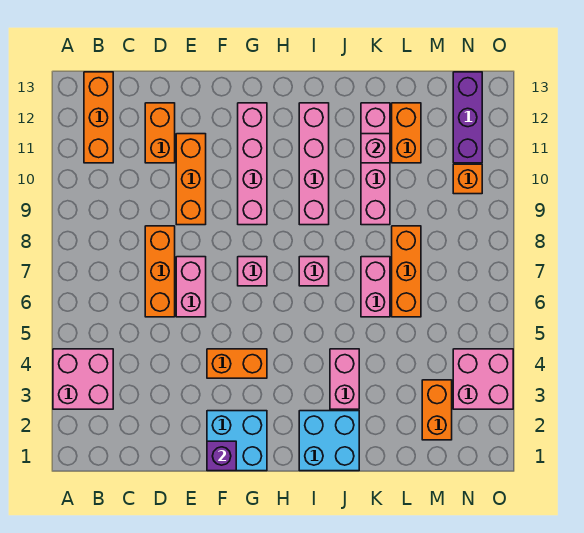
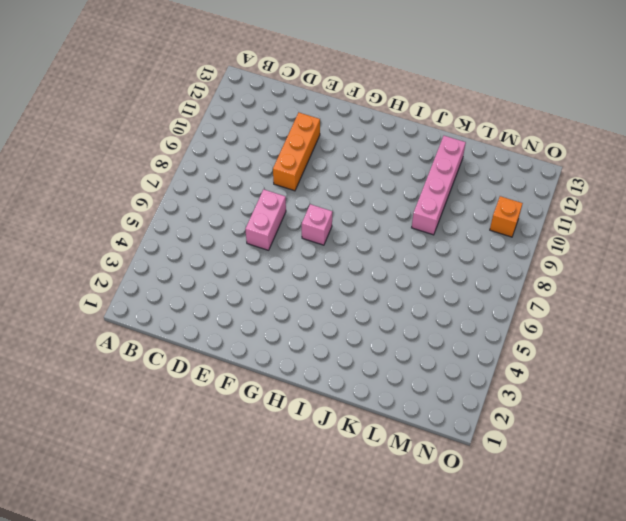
none -> pink brick A3:B4 level 1
none -> orange brick B11:B13 level 1
none -> orange brick D6:D8 level 1

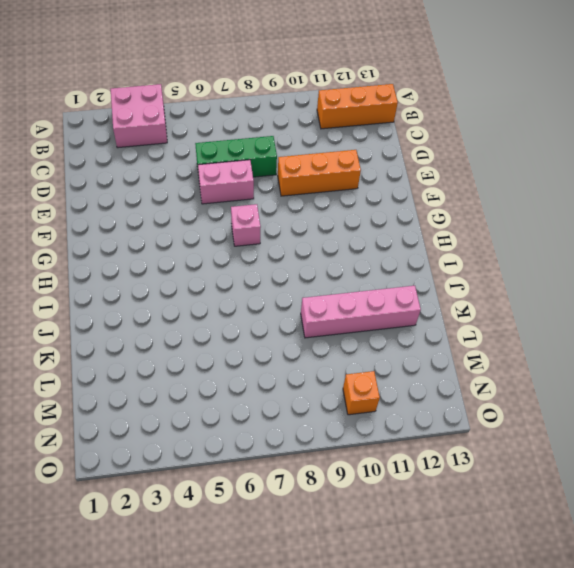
green brick D6:D8 level 1 -> orange brick D6:D8 level 1
none -> orange brick D11:D12 level 1
none -> cyan brick F1:G2 level 1
none -> orange brick F4:G4 level 1

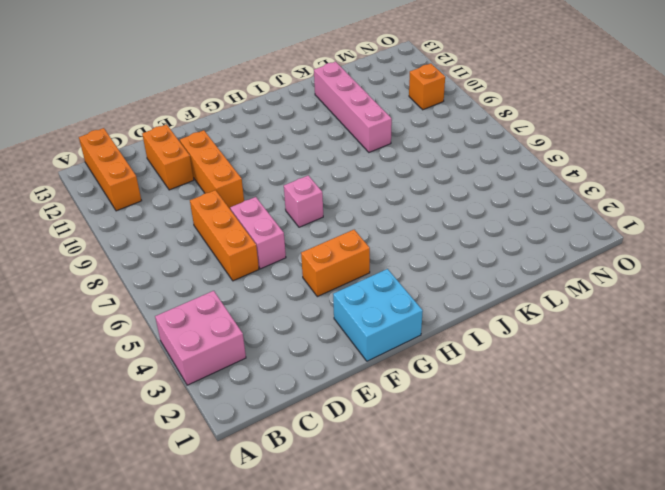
none -> pink brick G9:G12 level 1
none -> cyan brick I1:J2 level 1
none -> pink brick I7 level 1

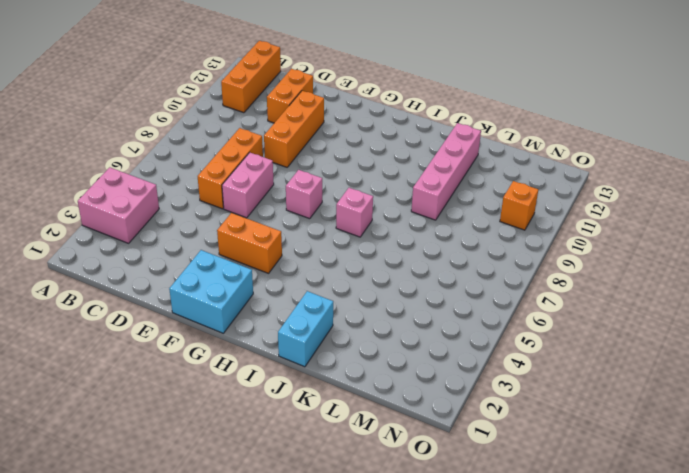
cyan brick J1:J2 level 1 -> cyan brick I1:J2 level 1
none -> pink brick G9:G12 level 1
none -> pink brick I9:I12 level 1
none -> pink brick J3:J4 level 1

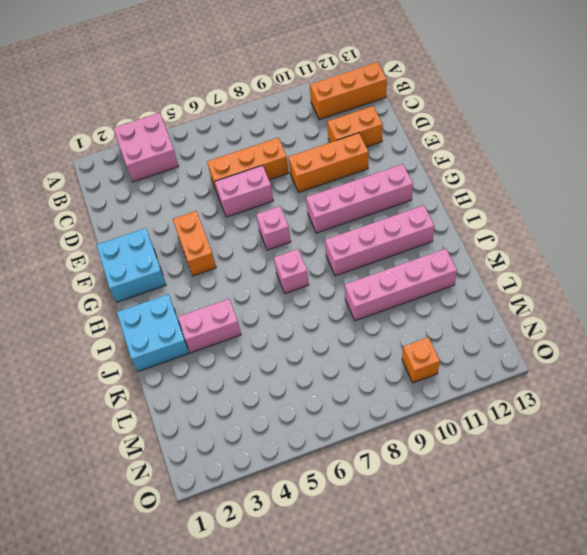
none -> pink brick K6:K7 level 1
none -> orange brick L6:L8 level 1
none -> orange brick L11:L12 level 1

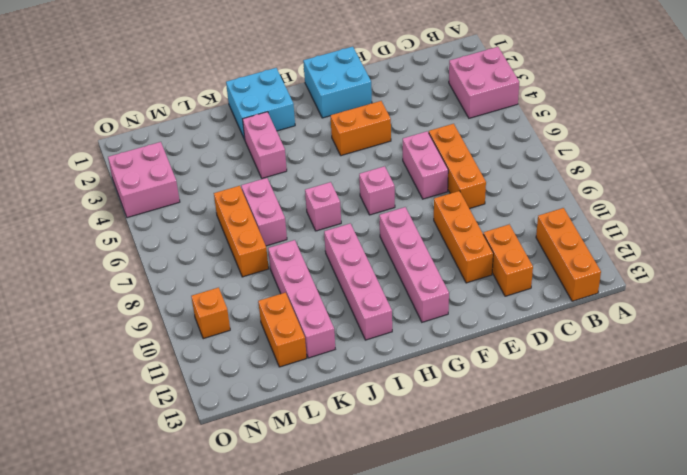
none -> orange brick M2:M3 level 1
none -> purple brick N11:N13 level 1
none -> purple brick F1 level 2

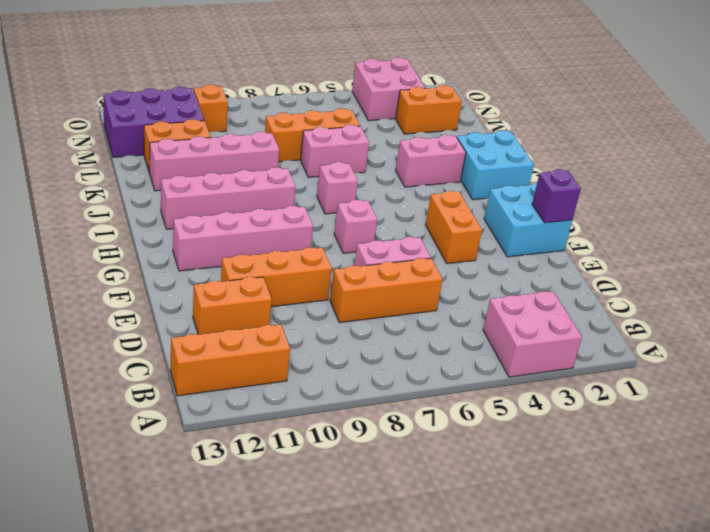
purple brick M11:N13 level 1 -> purple brick N11:N13 level 1
none -> pink brick K11 level 2

